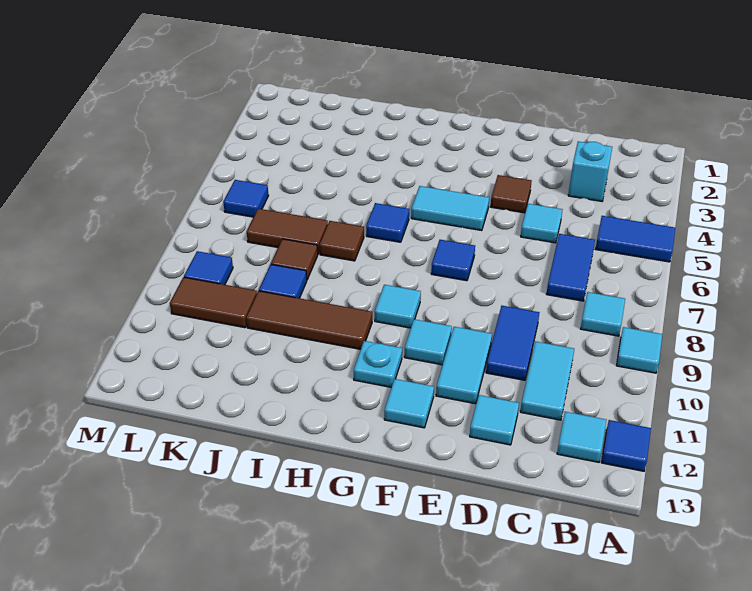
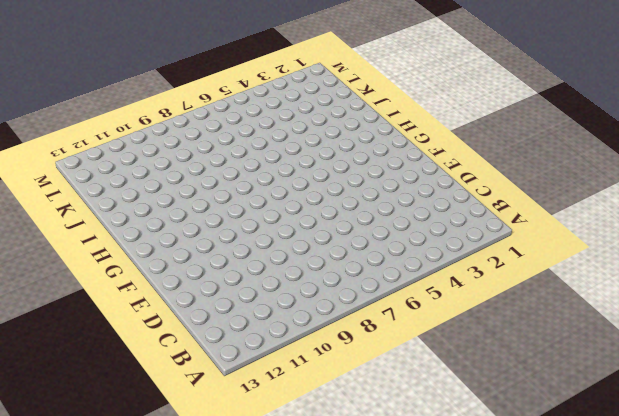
none -> blue tile A5:B5 level 1
none -> cyan tile A9 level 1
none -> blue tile A12 level 1

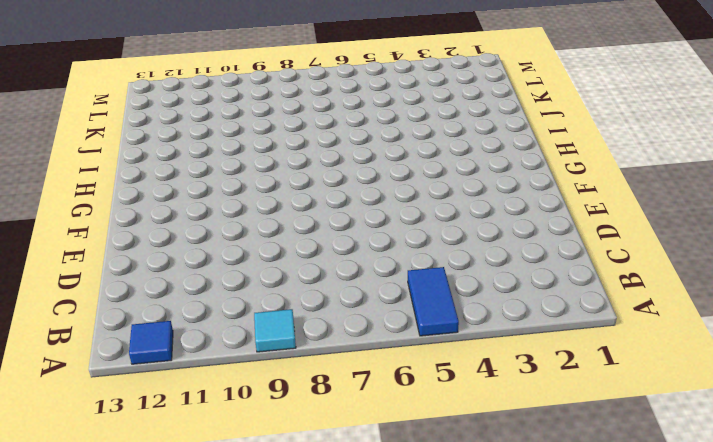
none -> cyan tile B8 level 1
none -> cyan tile B12 level 1
none -> cyan brick C3 level 1

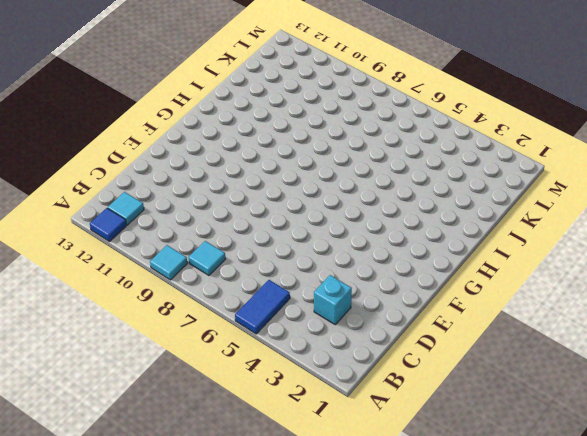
none -> blue tile C6:C7 level 1
none -> cyan tile C10:C11 level 1
none -> cyan tile D5 level 1

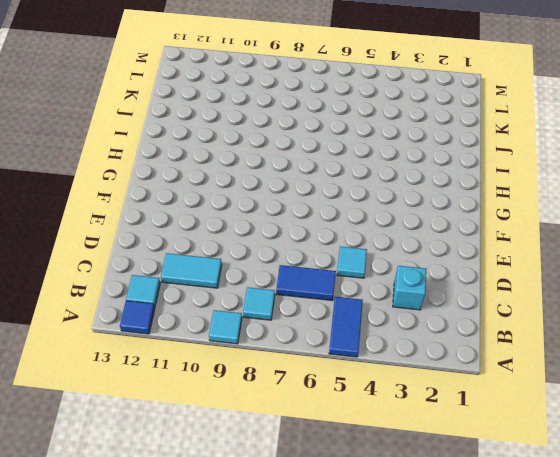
none -> blue tile D9:D10 level 1
none -> cyan tile D12 level 1
none -> brown tile E4 level 1

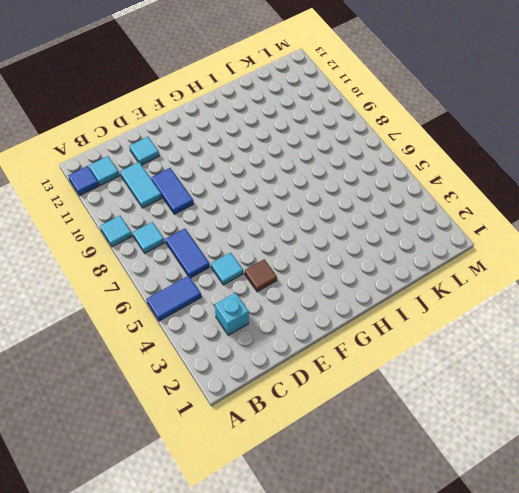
none -> cyan tile E10:E11 level 1
none -> cyan tile F5:G5 level 1
none -> blue tile F7 level 1

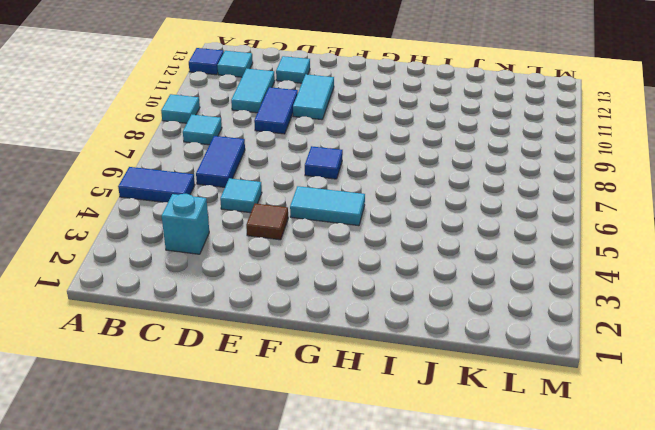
none -> cyan tile F10 level 1
none -> cyan tile F12 level 1
none -> cyan tile G9 level 1

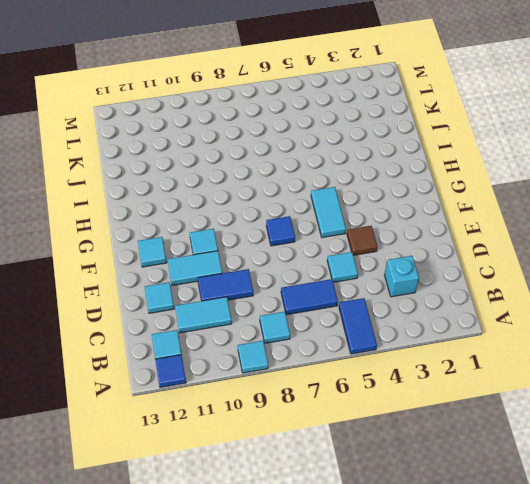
none -> cyan tile G9 level 1
none -> cyan plate G11 level 1
none -> blue tile H6 level 1

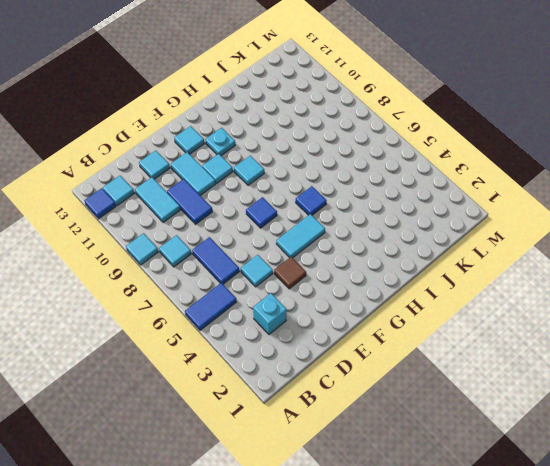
none -> brown tile H10:J10 level 1
none -> brown tile I7 level 1
none -> brown tile J7:K7 level 1

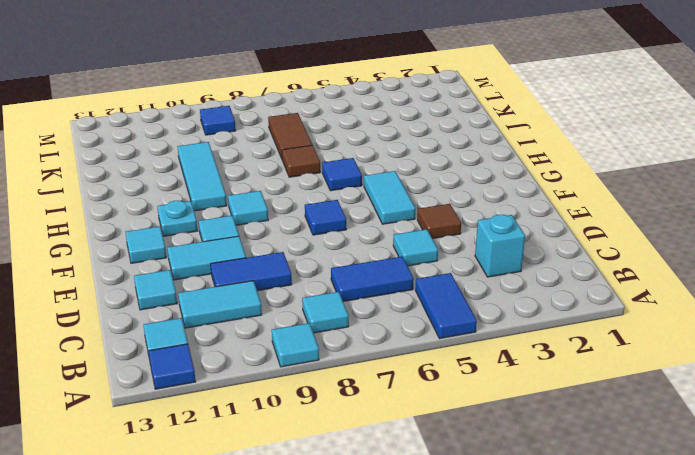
cyan tile H10:J10 level 1 -> brown tile H10:J10 level 1
none -> brown tile J8 level 1
none -> blue tile J9 level 1
none -> brown tile K10:L10 level 1

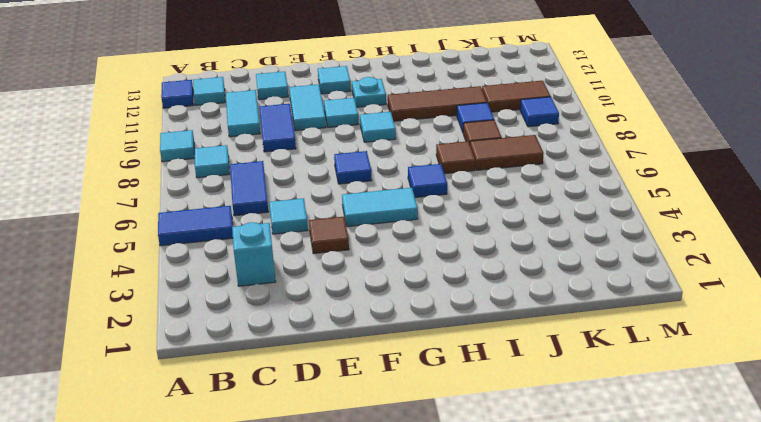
none -> blue tile L6 level 1

